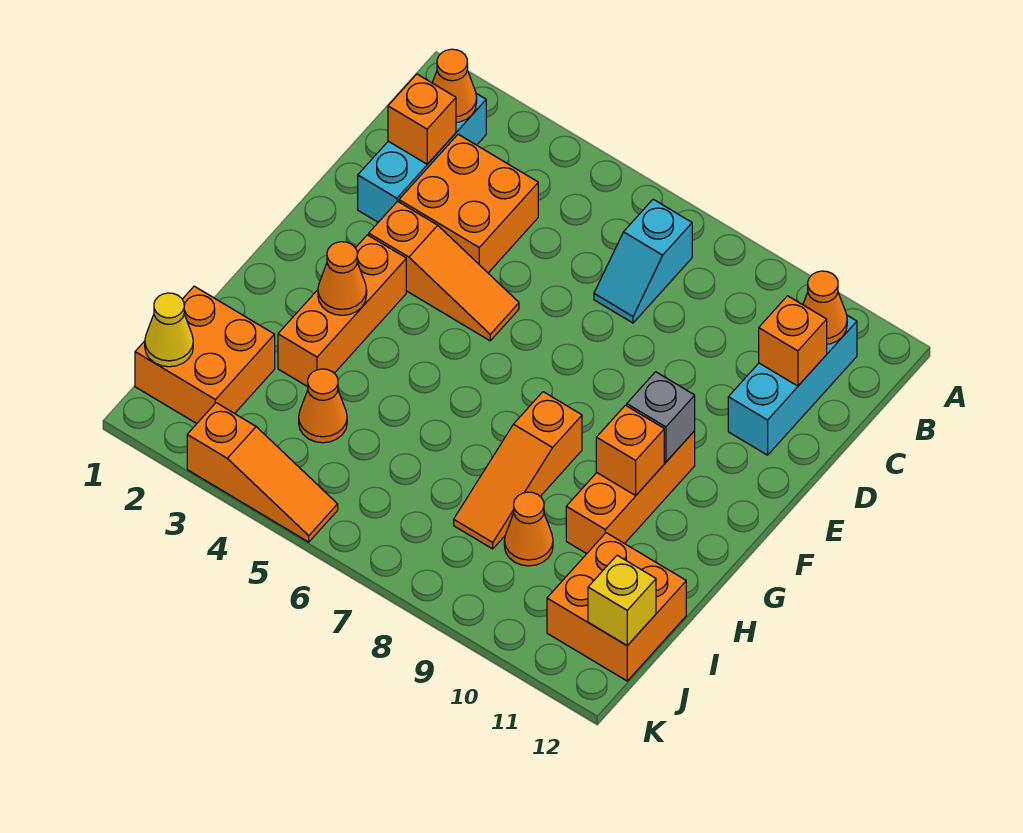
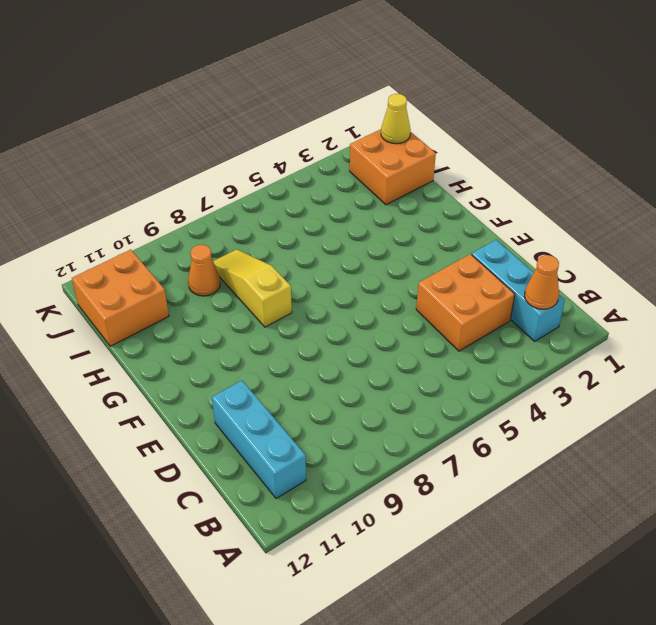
yellow slope G8:I8 level 1 top G -> orange slope G8:I8 level 1 top G
none -> cyan slope B7:C7 level 1 top B
none -> orange slope E3:E5 level 1 top 3
none -> orange brick F3:H3 level 1

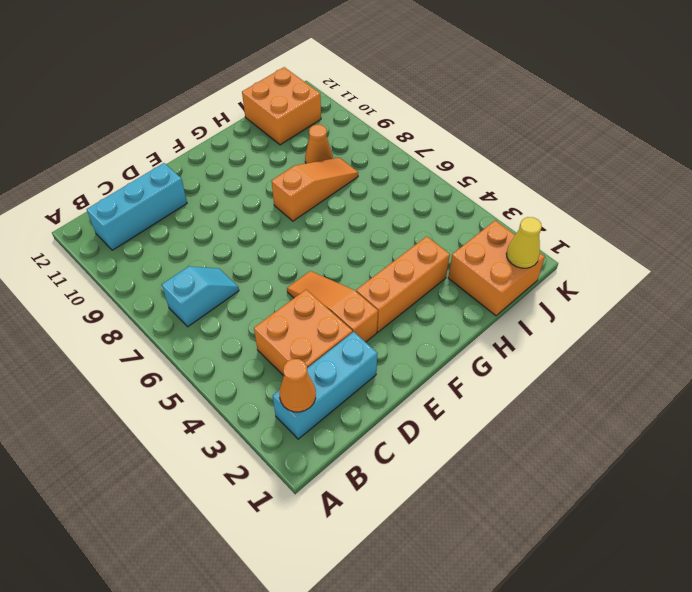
none -> orange brick F10:H10 level 1
none -> orange cone I4 level 1
none -> orange slope K3:K5 level 1 top 3

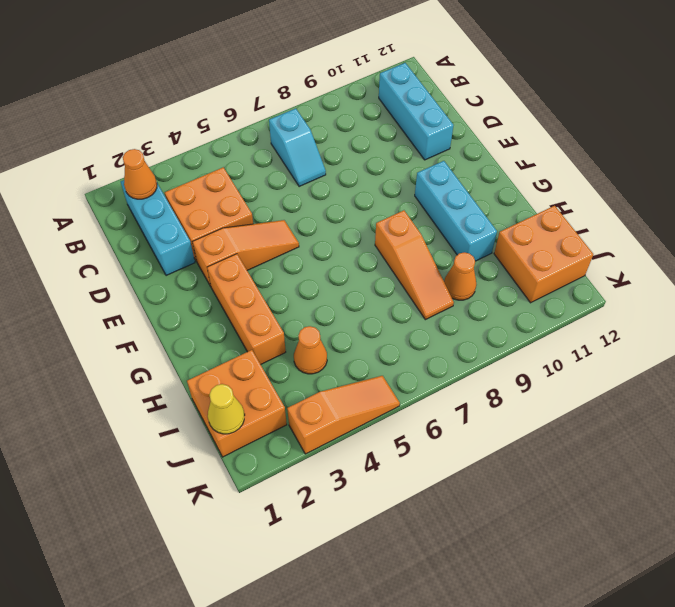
cyan brick F10:H10 level 1 -> orange brick F10:H10 level 1
none -> orange cone B11 level 2
none -> orange brick C2 level 2
none -> orange brick C11 level 2

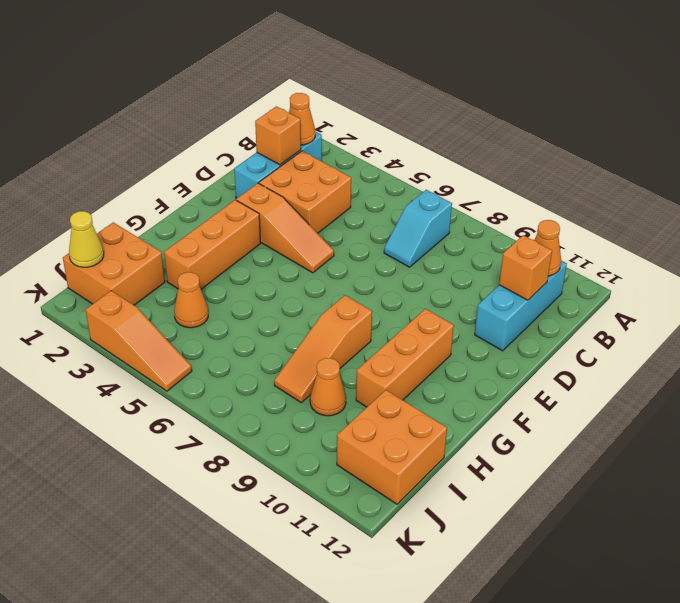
none -> grey brick F10 level 2
none -> orange cone G3 level 2
none -> orange brick G10 level 2

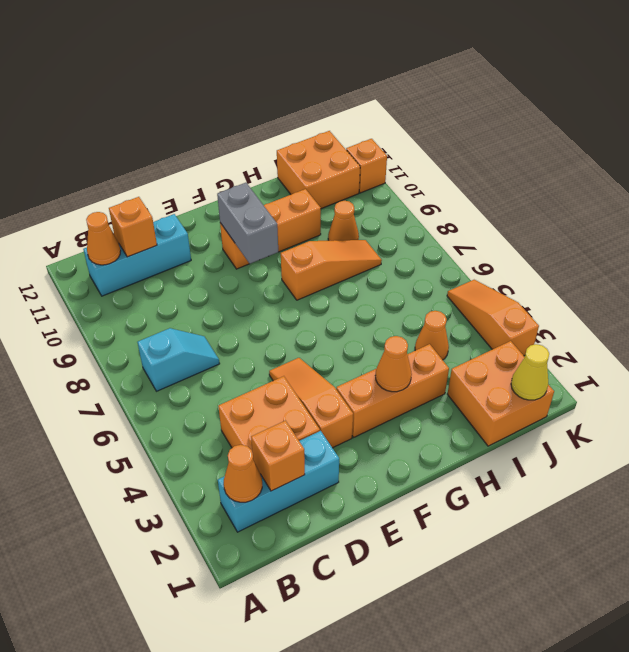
grey brick F9:F10 level 2 -> grey brick F10 level 2
orange brick K11 level 1 -> orange brick G10 level 2
none -> yellow brick J12 level 2

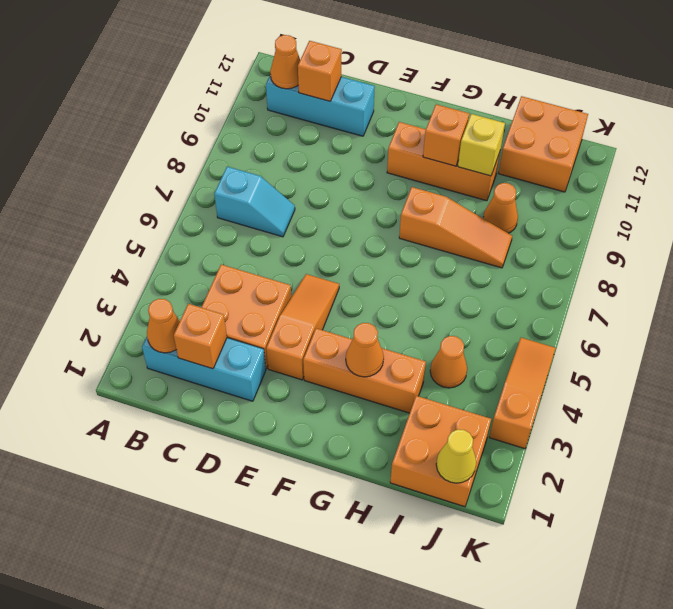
yellow brick H10 level 2 -> yellow brick J12 level 2
none -> grey brick F10 level 2

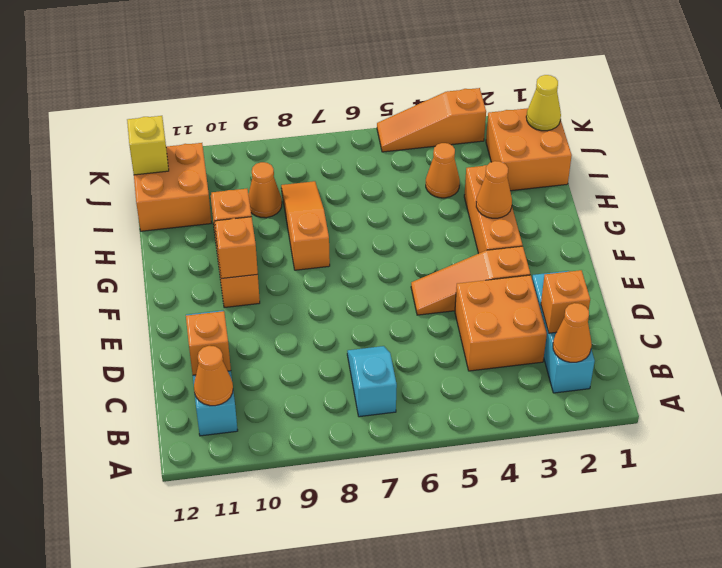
orange brick F10 level 2 -> grey brick F10 level 2

